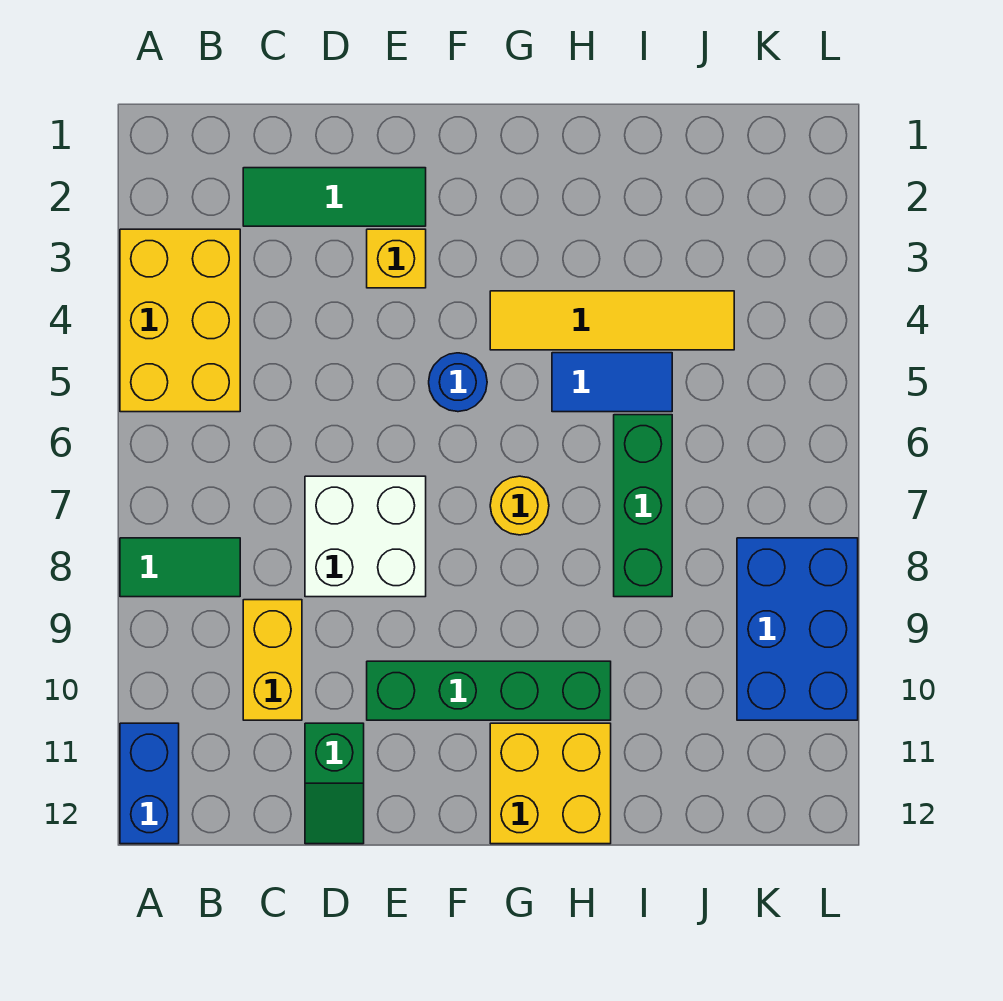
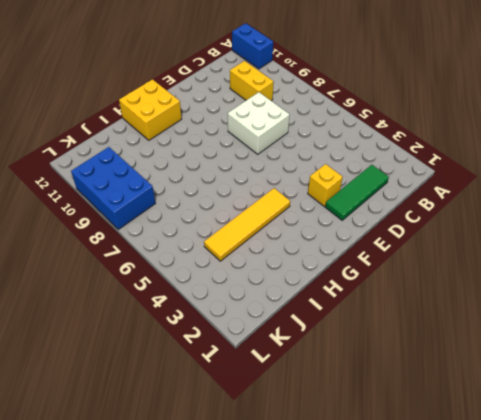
none -> yellow brick A3:B5 level 1
none -> green tile A8:B8 level 1
none -> green slope D11:D12 level 1 top 11

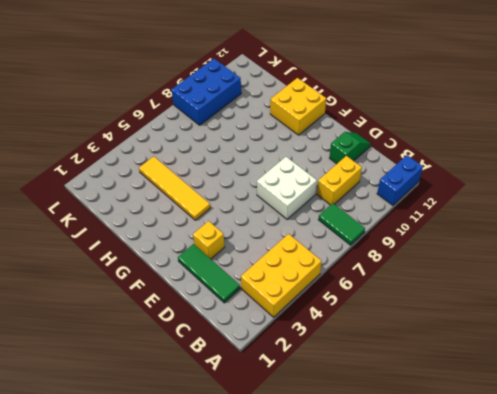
none -> green brick E10:H10 level 1
none -> blue round brick F5 level 1
none -> yellow round brick G7 level 1

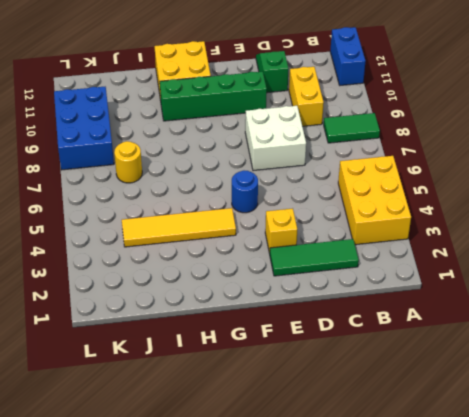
yellow round brick J7 level 1 -> yellow round brick G7 level 1
none -> blue tile H5:I5 level 1
none -> green brick I6:I8 level 1

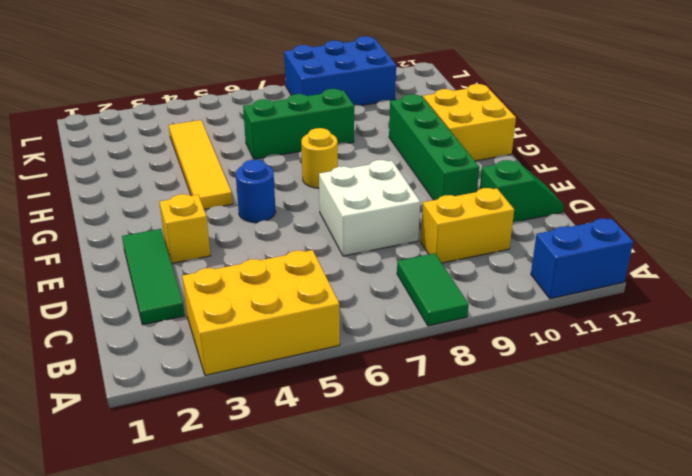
none -> blue tile H5:I5 level 1

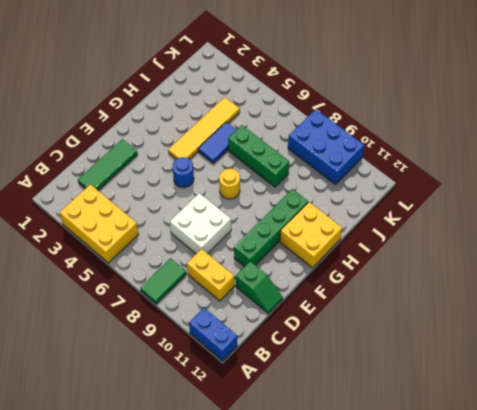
none -> yellow brick E3 level 1

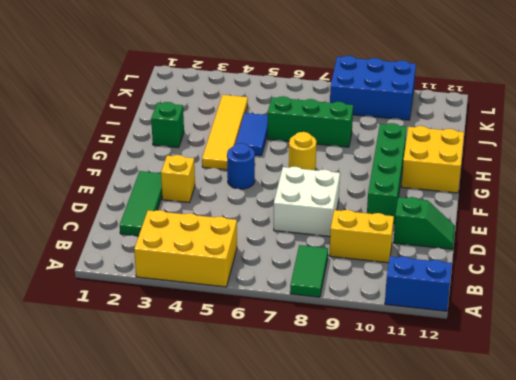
green brick H2 level 1 -> none

